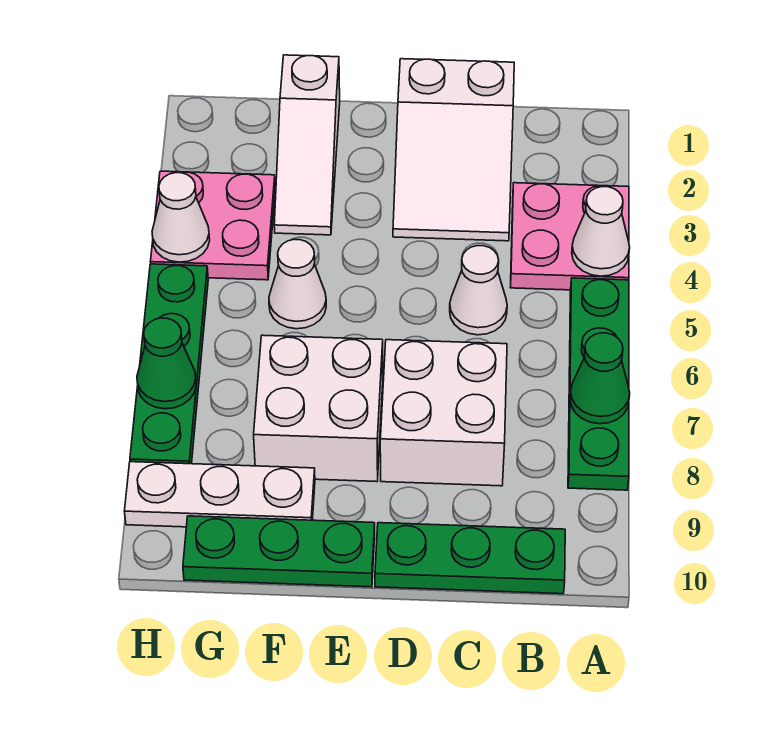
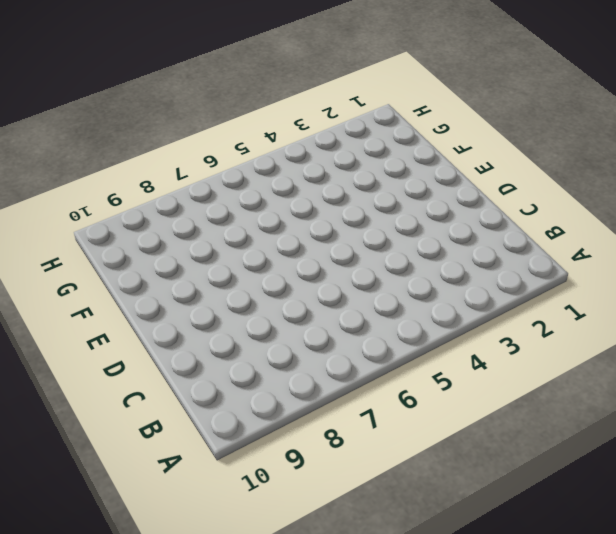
none -> pink plate A3:B4 level 1
none -> green plate A5:A8 level 1
none -> green plate B10:D10 level 1

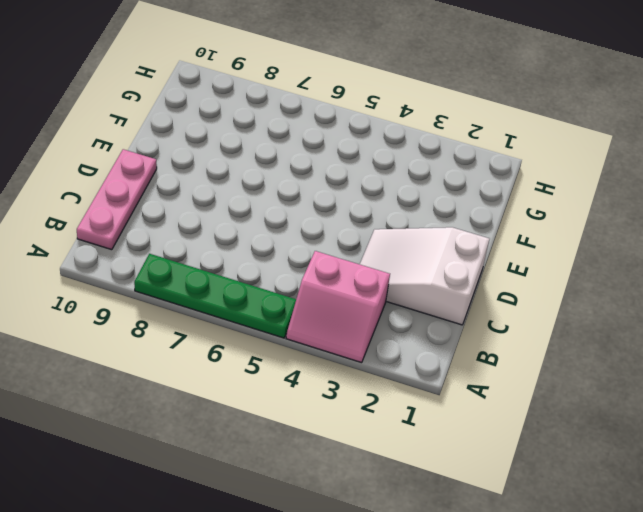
pink slope A3:B4 level 1 top B -> pink plate A3:B4 level 1
pink plate B10:D10 level 1 -> green plate B10:D10 level 1
none -> white cone C5 level 1
none -> white brick C7:D8 level 1
none -> white brick E7:F8 level 1

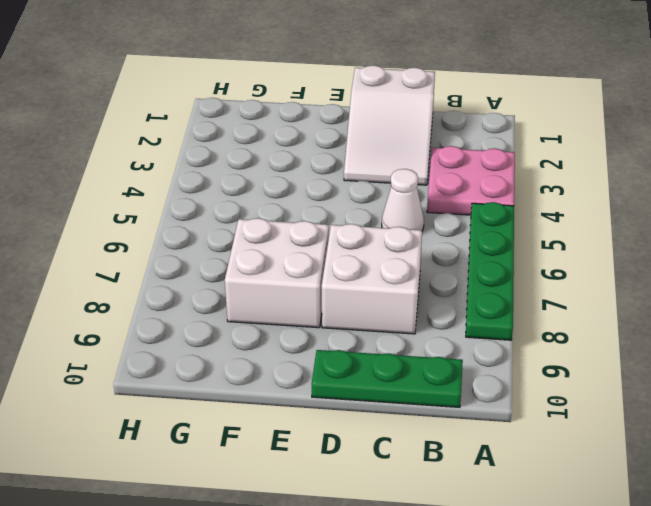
none -> green plate E10:G10 level 1
none -> white slope F1:F3 level 1 top 1
none -> white cone F5 level 1

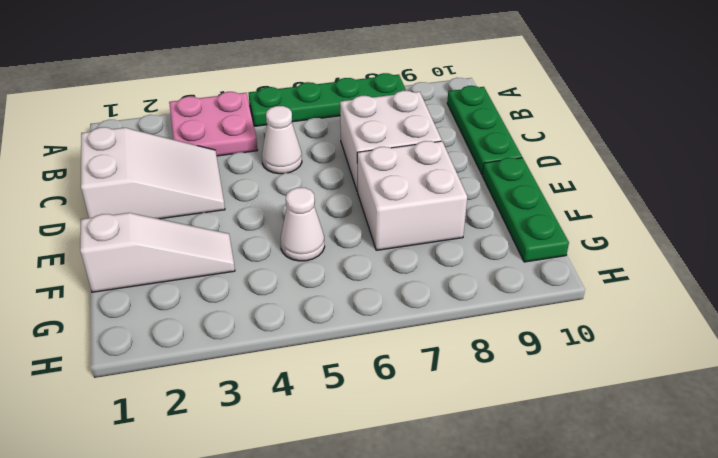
none -> white plate F9:H9 level 1
none -> pink plate G3:H4 level 1
none -> green plate H5:H8 level 1

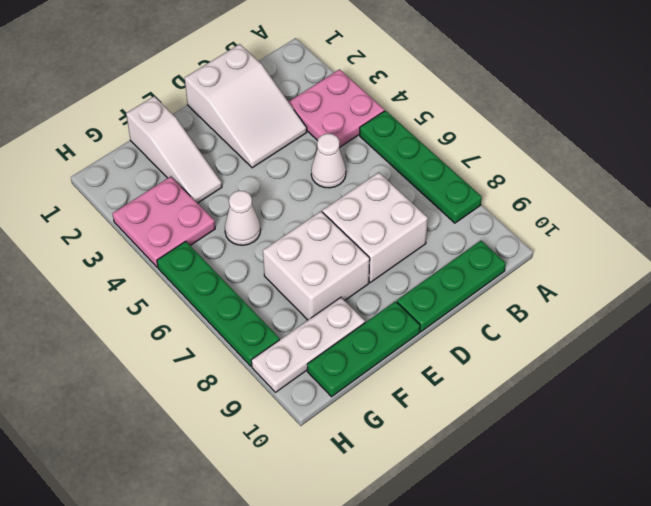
none -> white cone A4 level 2
none -> green cone A7 level 2
none -> white cone H4 level 2

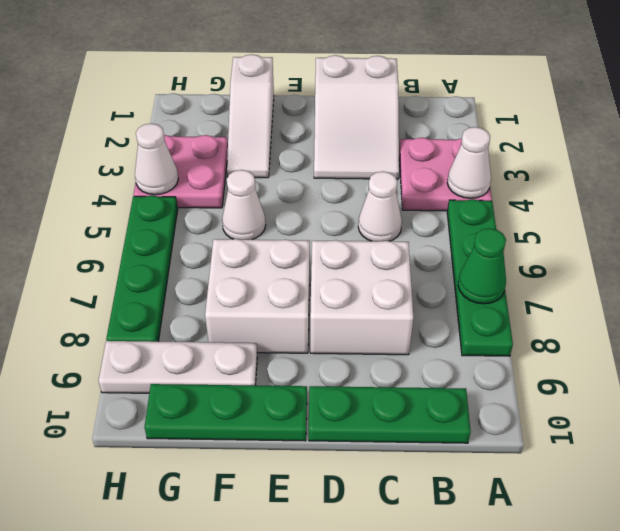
none -> green cone H7 level 2

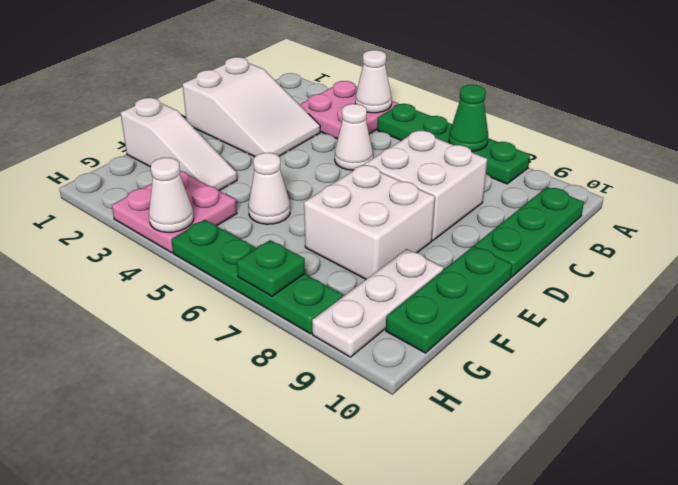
green plate H7 level 2 -> green cone H7 level 2

